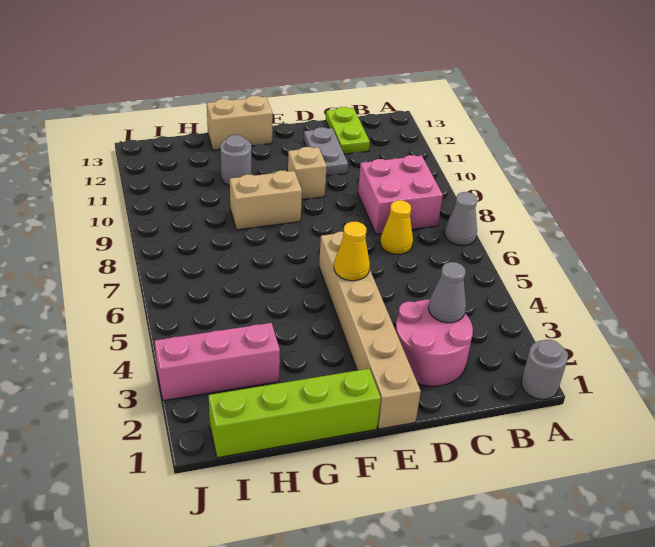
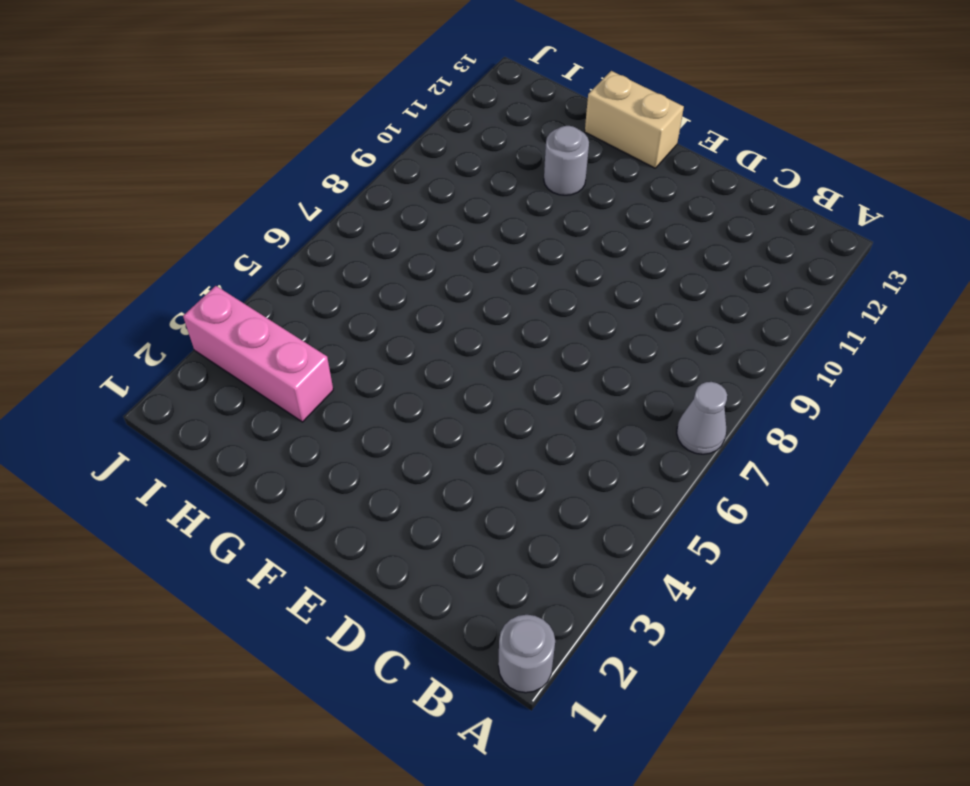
none -> pink brick B8:C9 level 1
none -> pink round brick C2:D3 level 1
none -> yellow cone C7 level 1

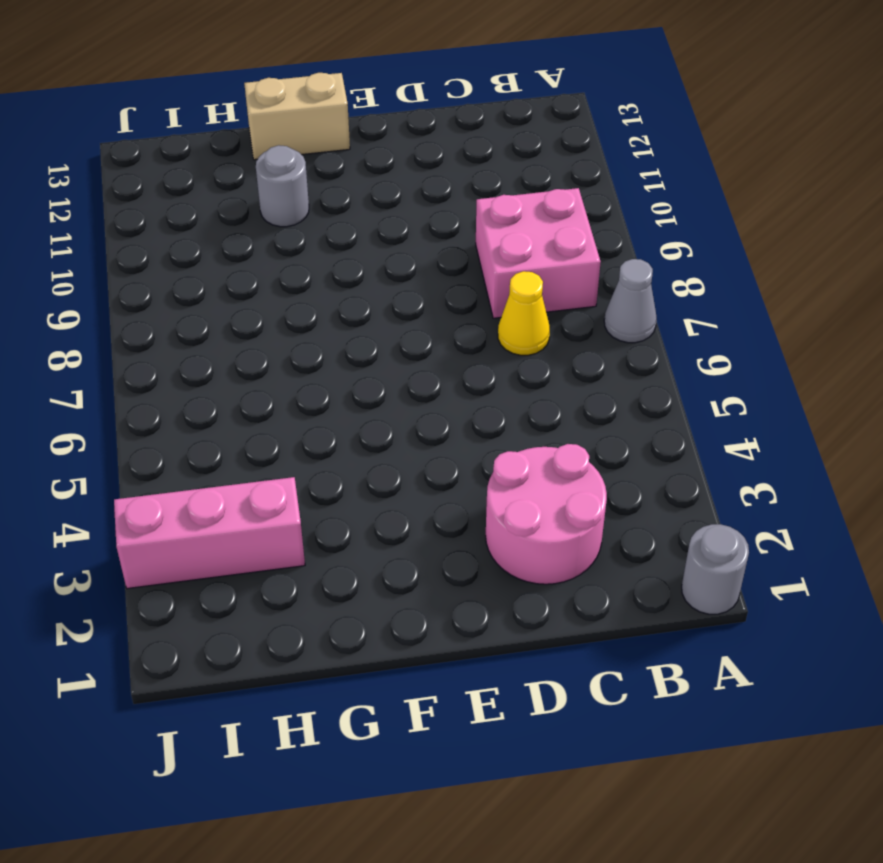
none -> lime plate C12:C13 level 1
none -> grey plate D11:D12 level 1
none -> tan brick E1:E6 level 1

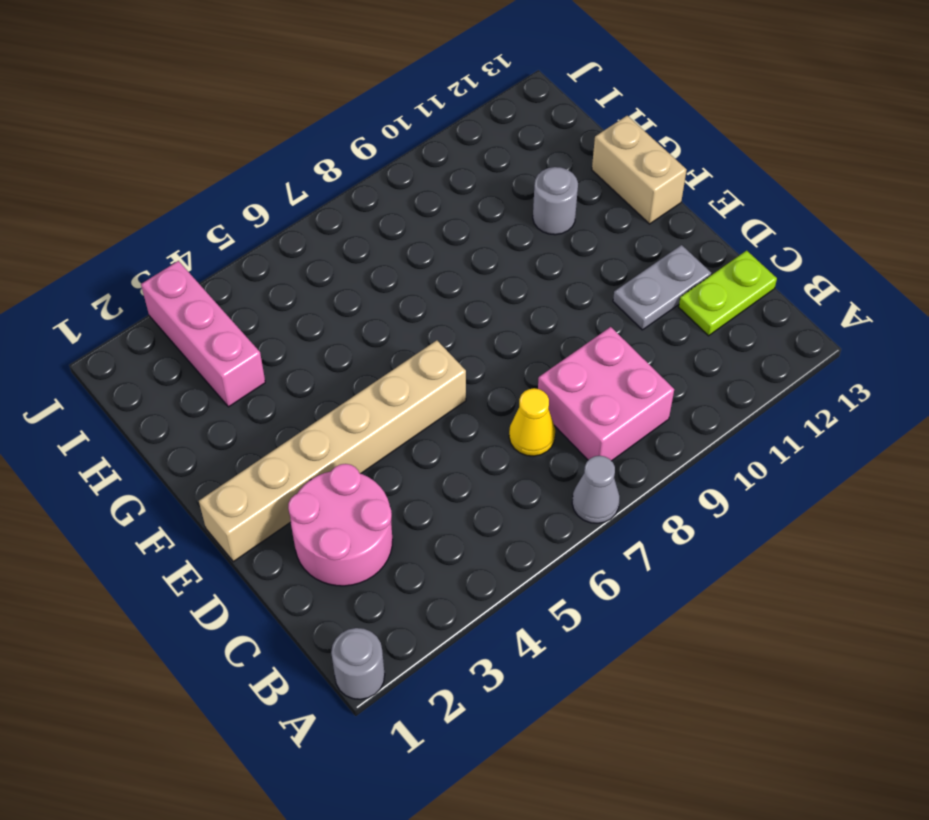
none -> tan brick E10 level 1
none -> lime brick F1:I1 level 1
none -> tan brick F9:G9 level 1

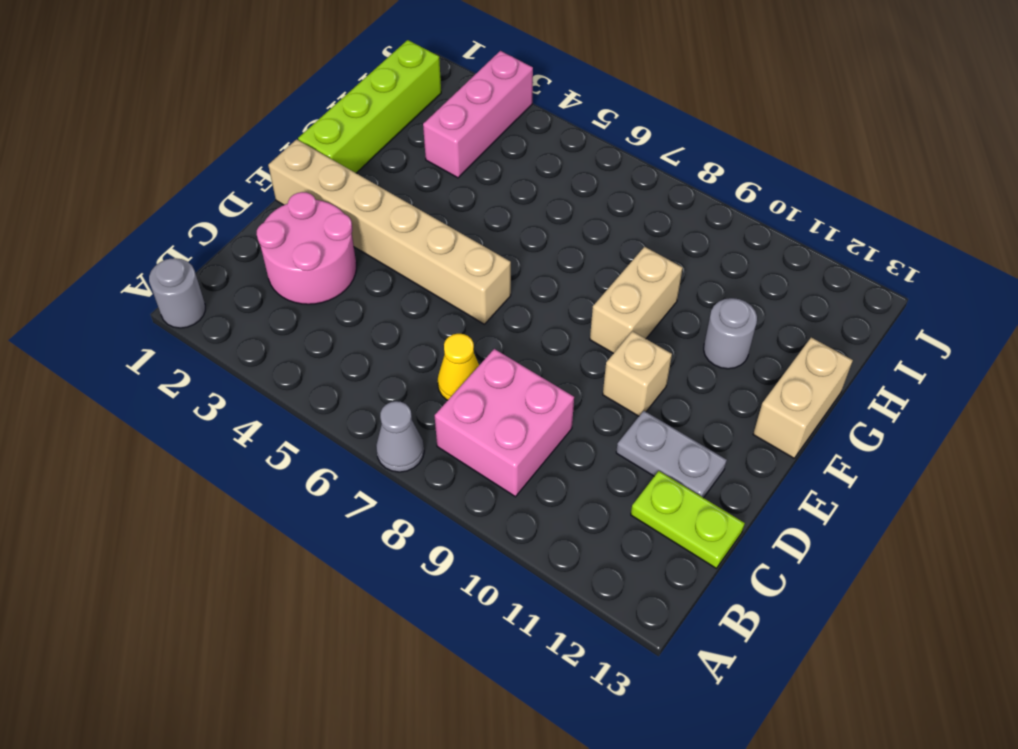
none -> grey cone C3 level 2
none -> yellow cone E5 level 2

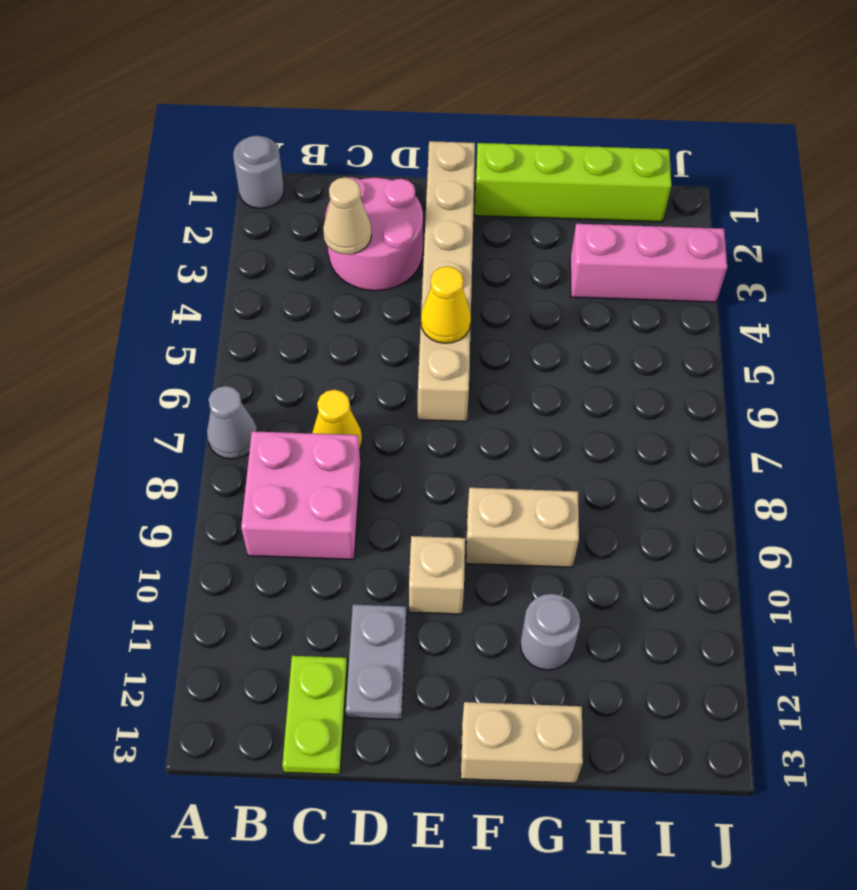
tan cone C3 level 2 -> grey cone C3 level 2

